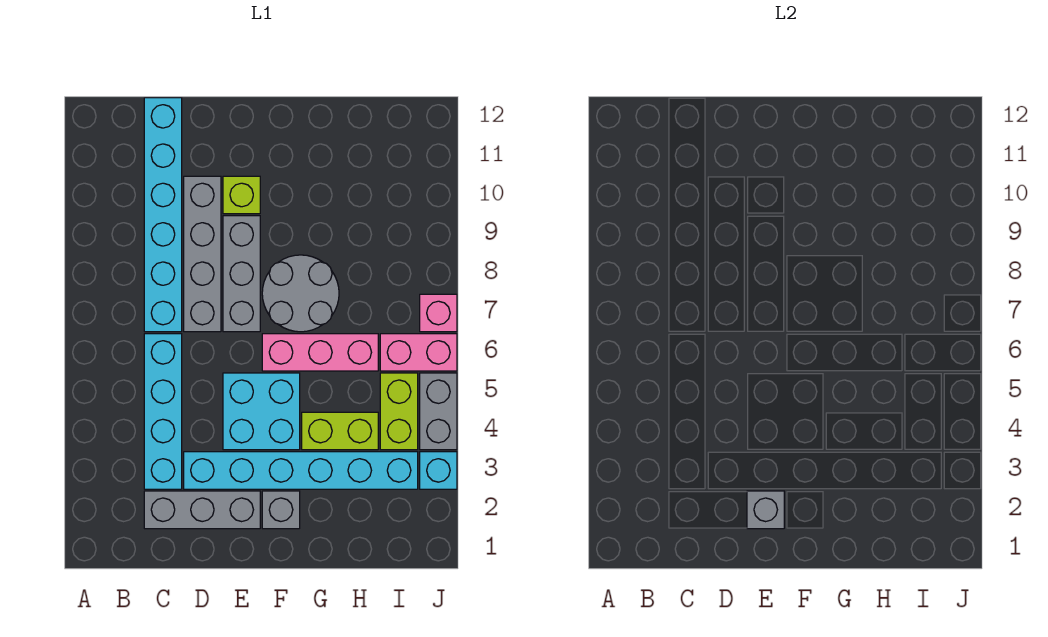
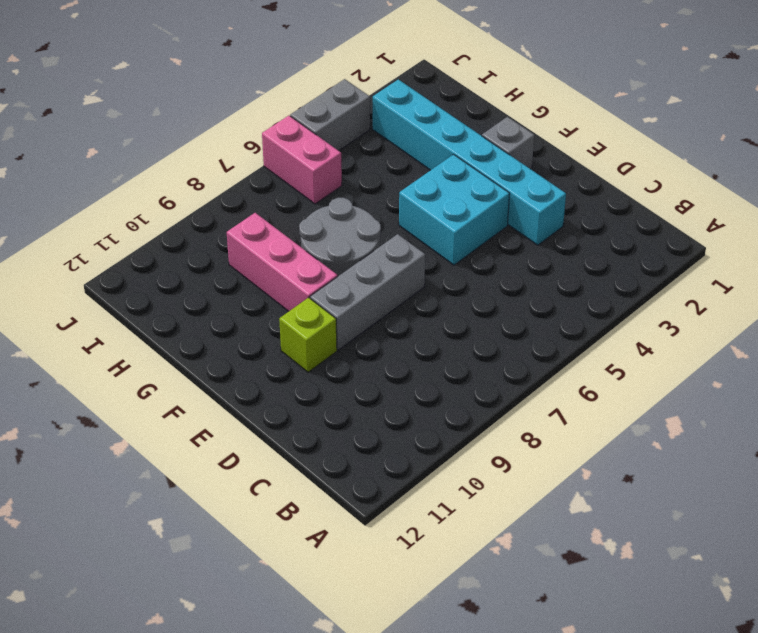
pink brick F9:H9 level 1 -> pink brick F6:H6 level 1
none -> grey brick C2:E2 level 1
none -> cyan brick C3:C6 level 1
none -> cyan brick C7:C12 level 1

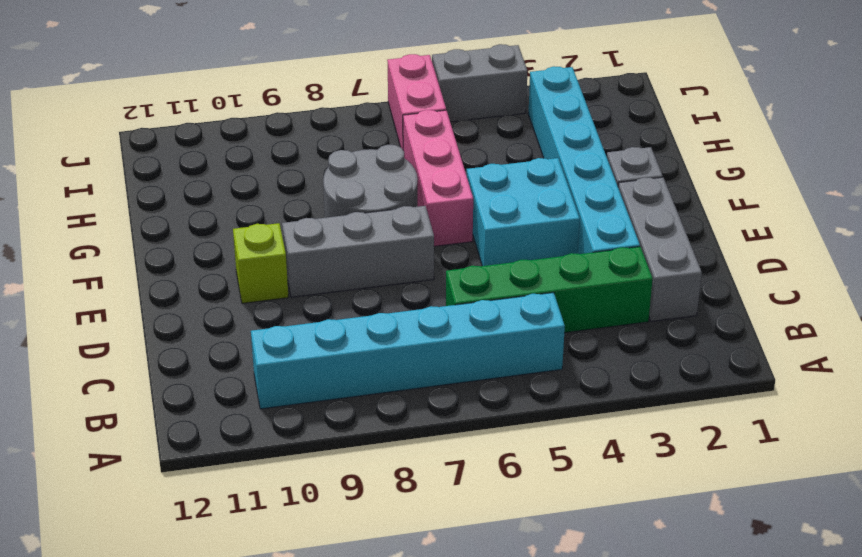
cyan brick B5:B10 level 1 -> cyan brick C7:C12 level 1
green brick C3:C6 level 1 -> cyan brick C3:C6 level 1
none -> grey brick D7:D10 level 1
none -> lime brick G4:H4 level 1
none -> lime brick I4:I5 level 1

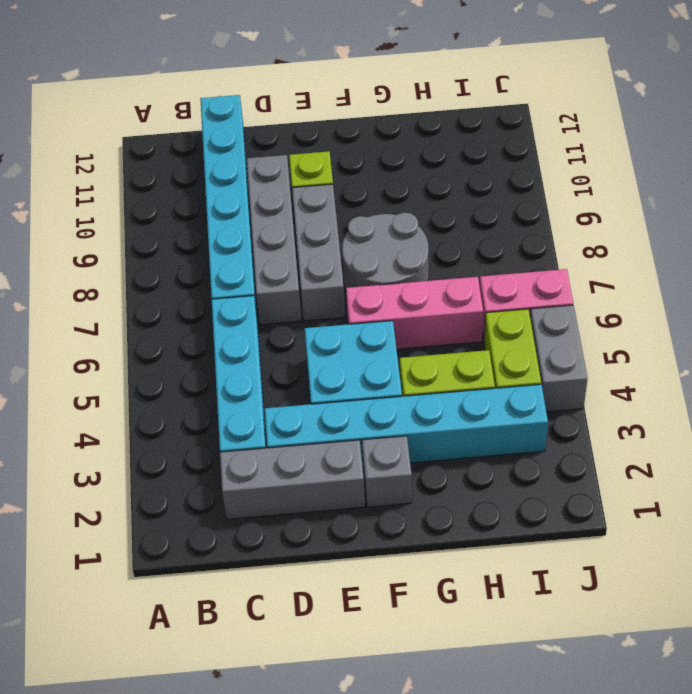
none -> cyan brick J3 level 1
none -> pink brick J7 level 1
none -> grey brick E2 level 2

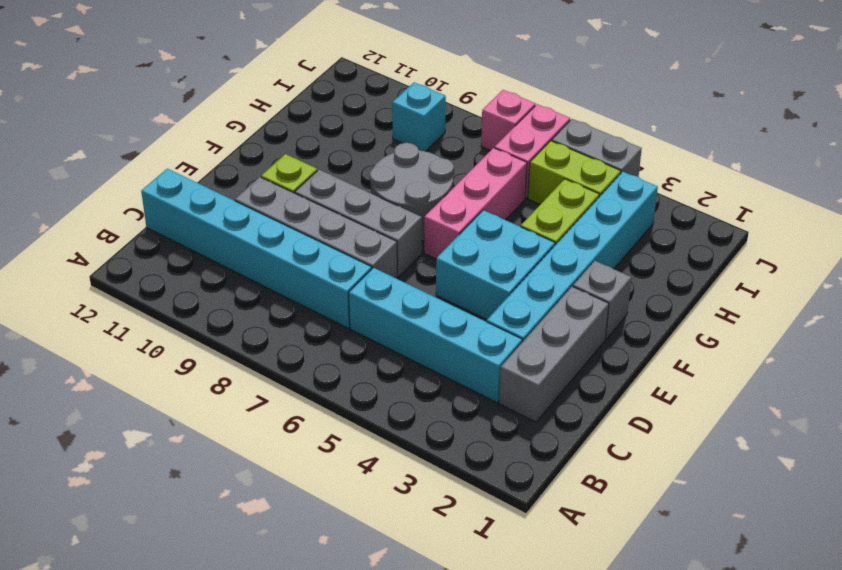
cyan brick I9 level 1 -> cyan brick J3 level 1
none -> grey brick E2 level 2

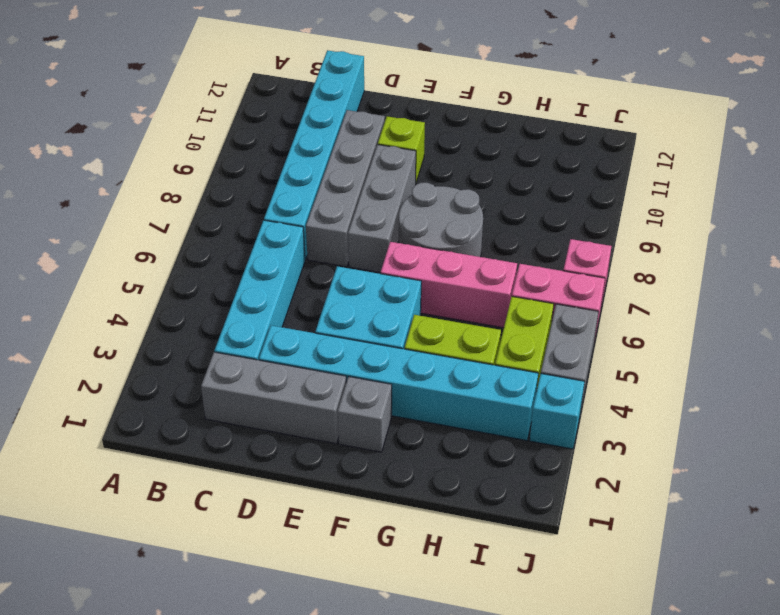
none -> grey brick E2 level 2

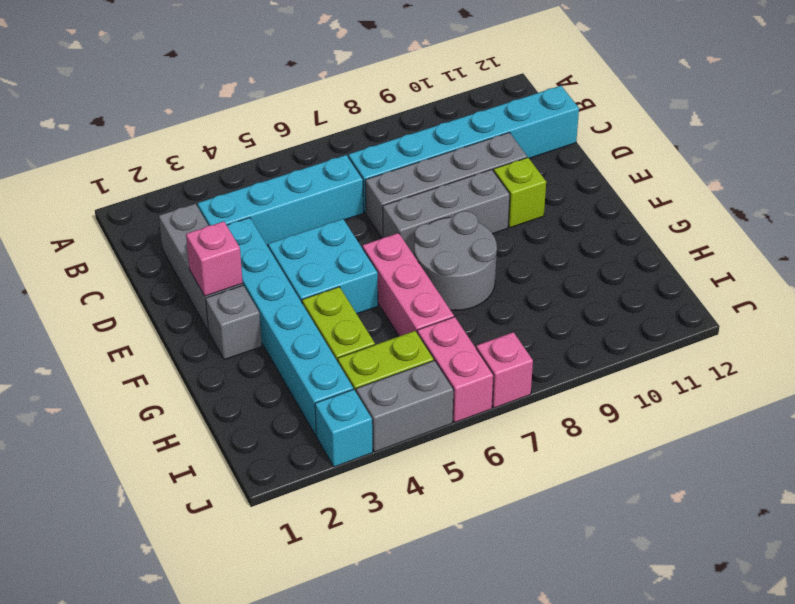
pink brick E2 level 2 -> grey brick E2 level 2

